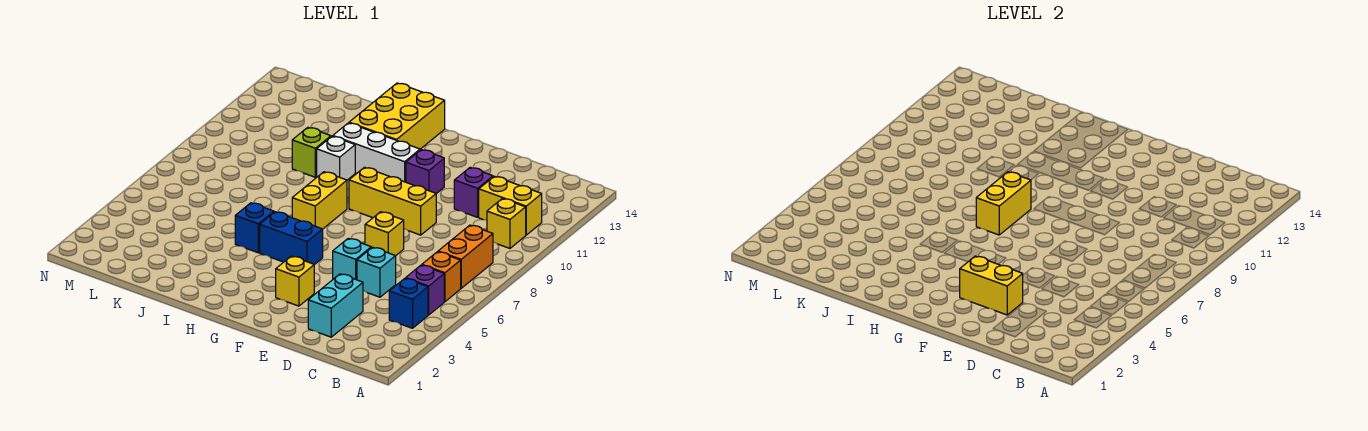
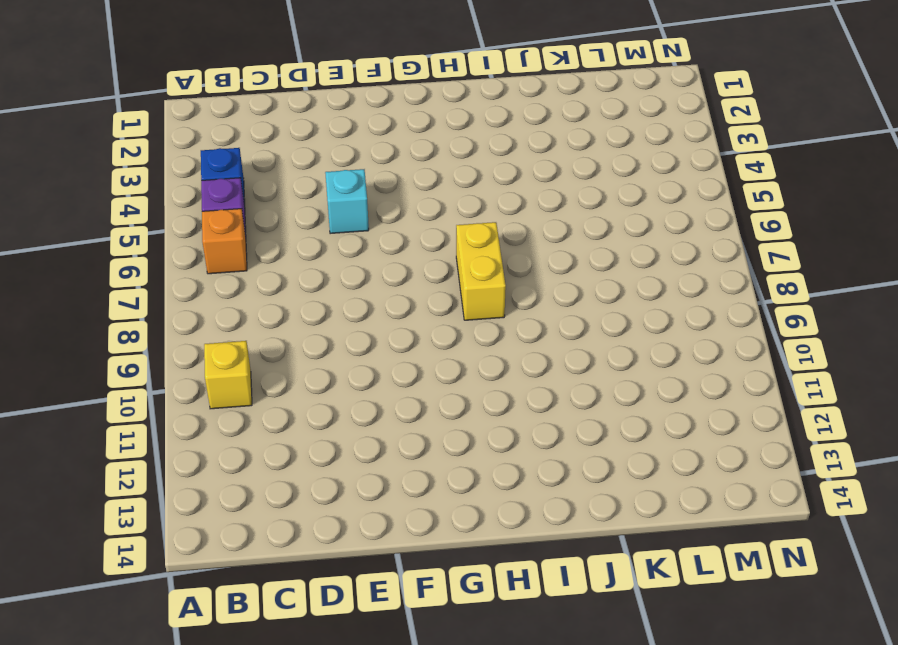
none -> orange brick B7:B8 level 1
none -> yellow brick B11:C11 level 1
none -> cyan brick D2:D3 level 1

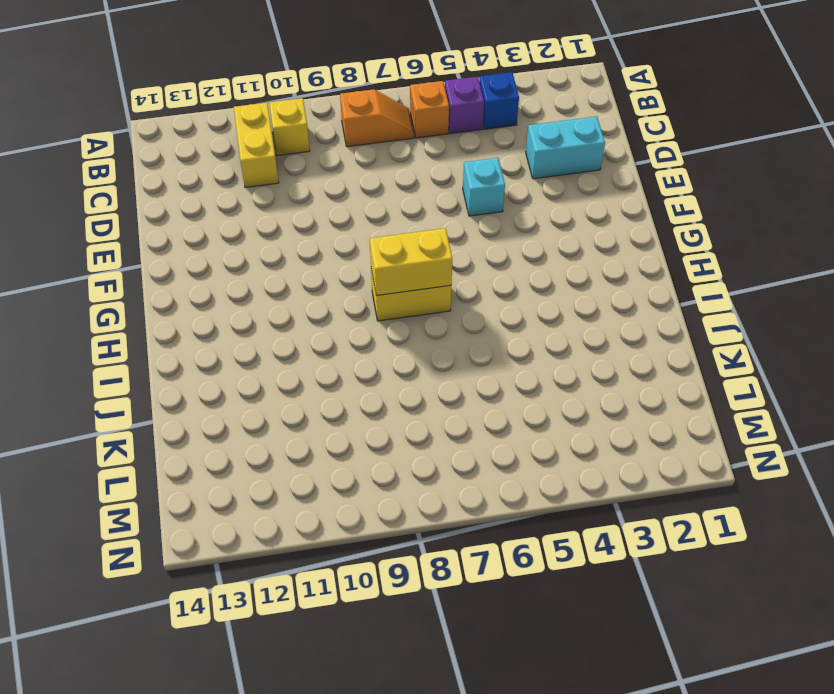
orange slope B7:B8 level 1 top 8 -> orange brick B7:B8 level 1
none -> cyan brick D5 level 1
none -> purple brick D11 level 1
none -> yellow brick E7 level 1

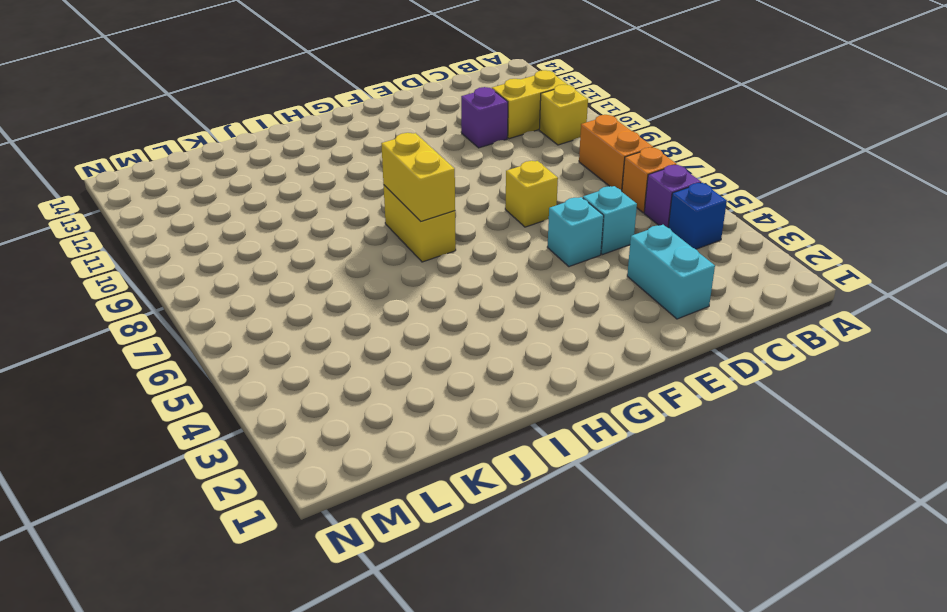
none -> yellow brick E9:G9 level 1
none -> yellow brick F3 level 1
none -> purple brick F11 level 1

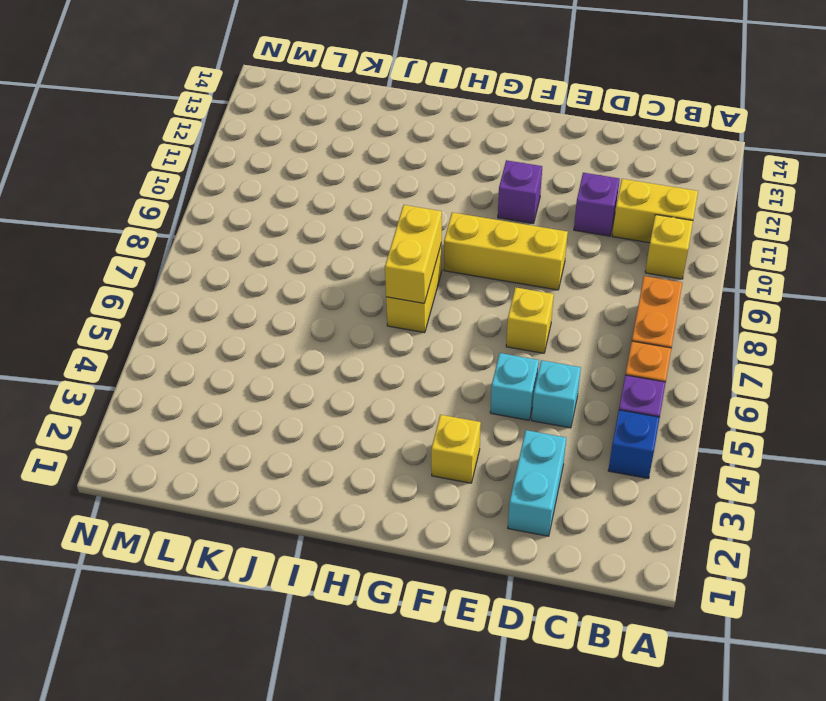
none -> blue brick G5:H5 level 1
none -> white brick G11:I11 level 1
none -> yellow brick H12:I14 level 1

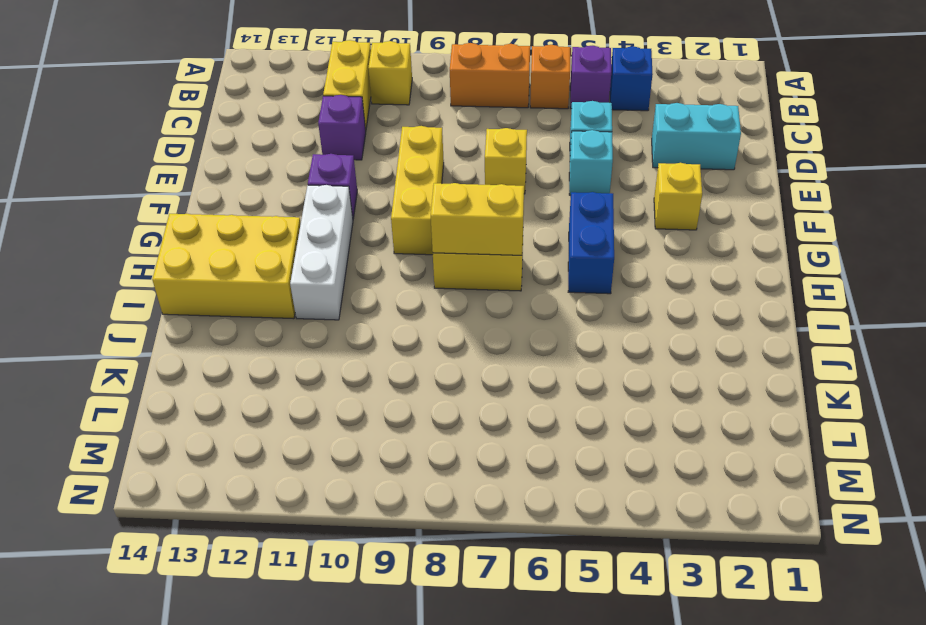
none -> blue brick I5 level 1
none -> white brick I10 level 1
none -> lime brick J10 level 1

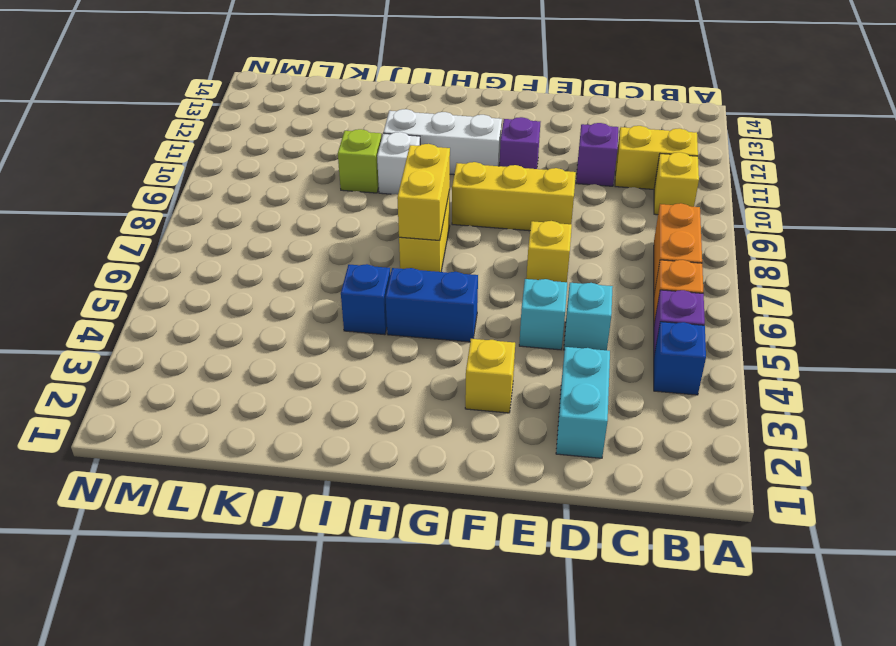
none -> yellow brick H12:I14 level 1
none -> yellow brick E3:F3 level 2

